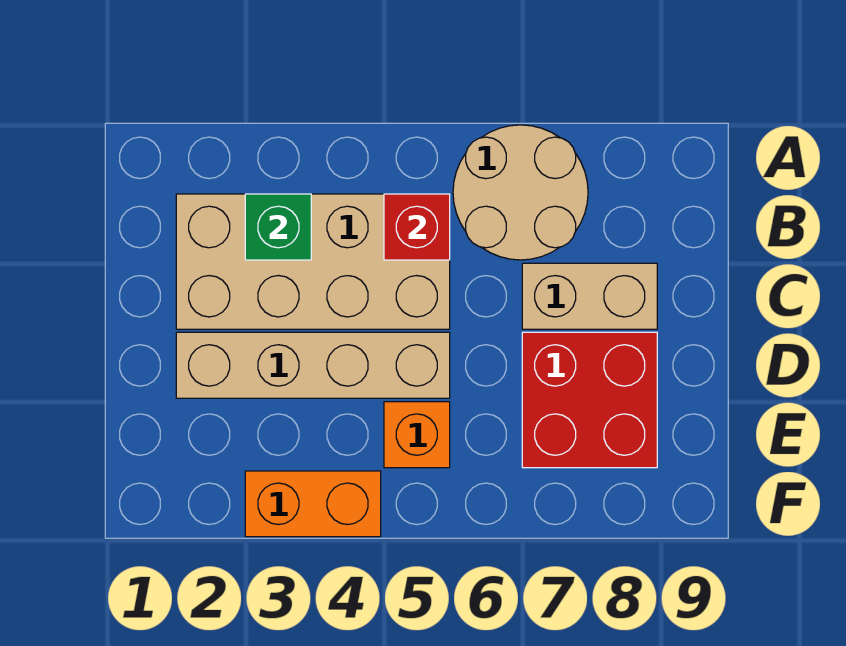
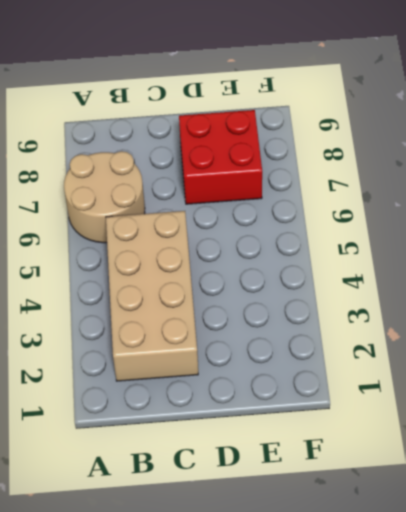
none -> tan brick C7:C8 level 1
none -> tan brick D2:D5 level 1

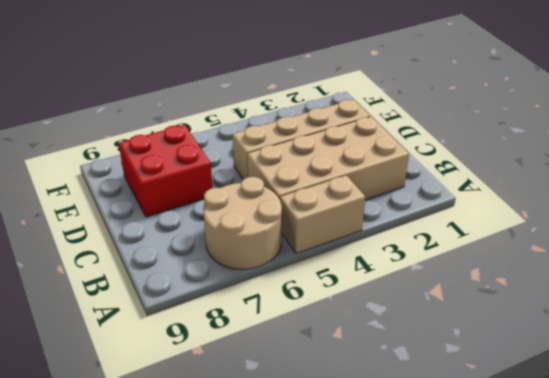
tan brick A4:A5 level 1 -> tan brick C7:C8 level 1
none -> orange brick E5 level 1
none -> orange brick F3:F4 level 1

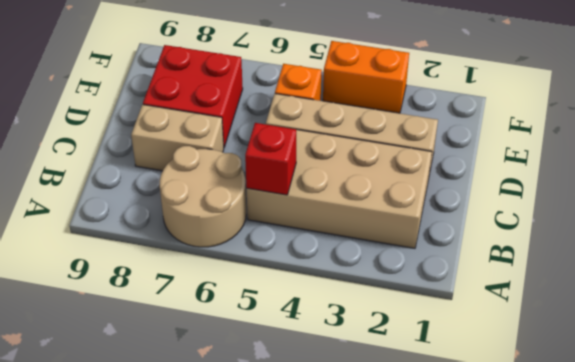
none -> green brick B3 level 2

